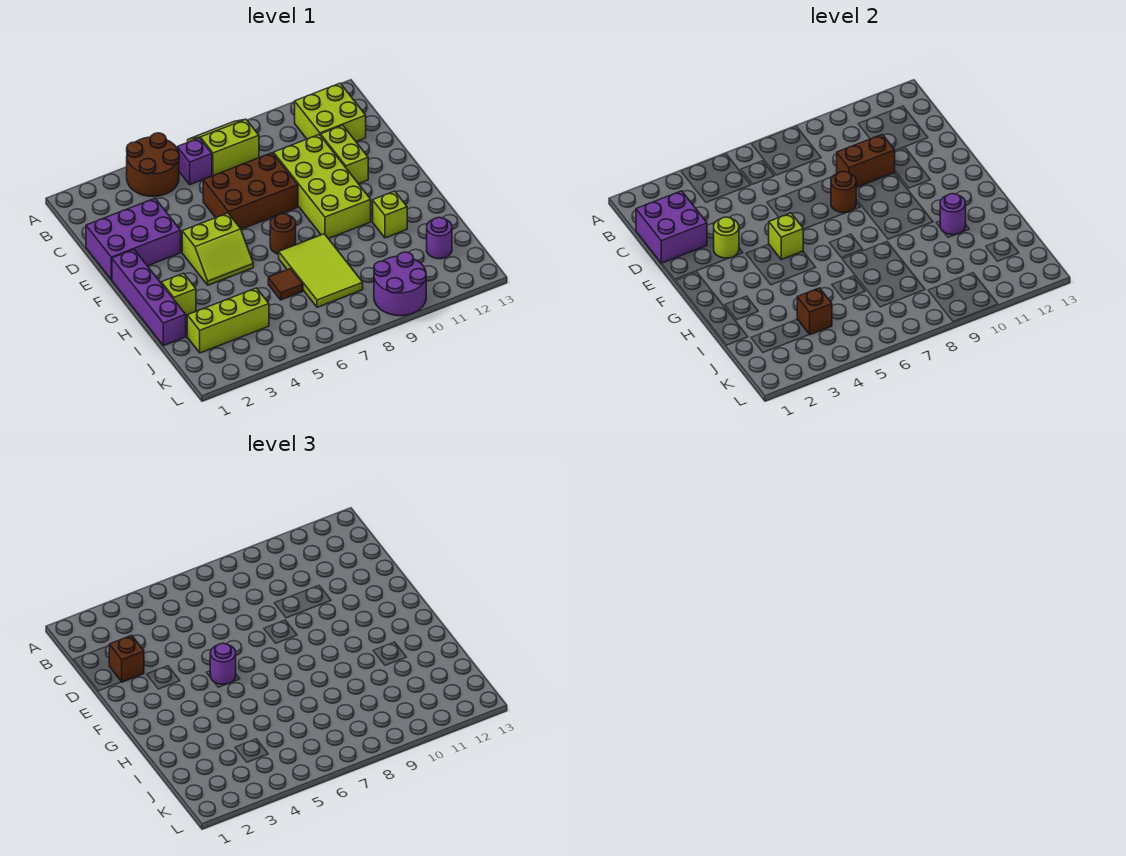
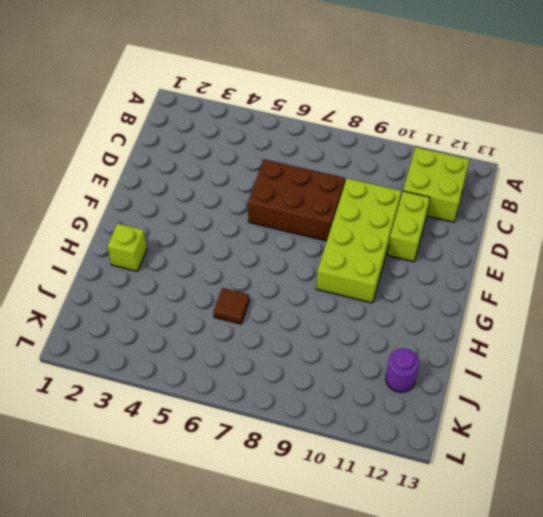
none -> brown round brick A4:B5 level 1
none -> lime slope A7:B8 level 1 top B
none -> purple brick B6 level 1

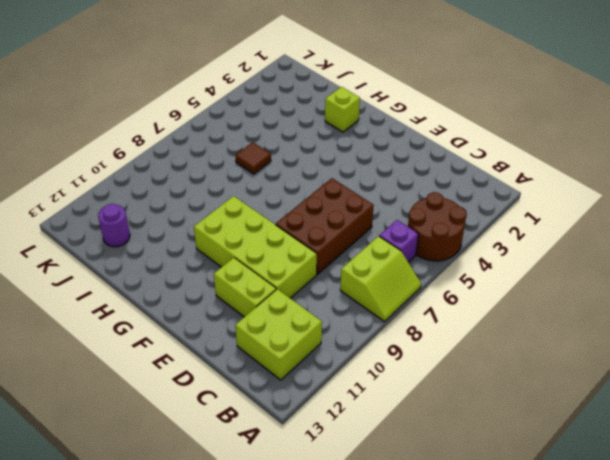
none -> purple brick D1:E3 level 1
none -> purple brick F1:I1 level 1
none -> lime slope F4:G5 level 1 top F

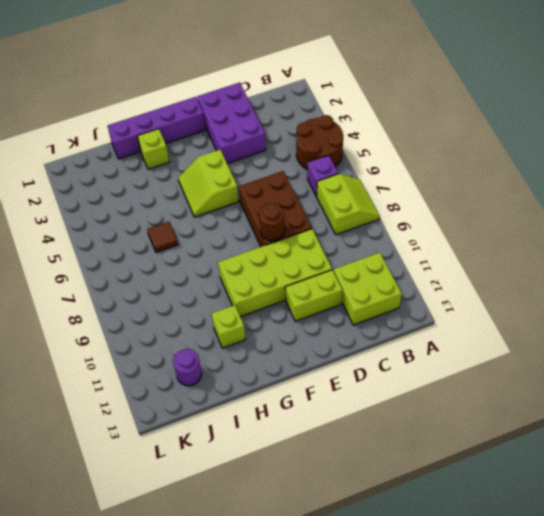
none -> brown round brick G7 level 1
none -> lime tile H7:J8 level 1
none -> lime brick J2:J4 level 1

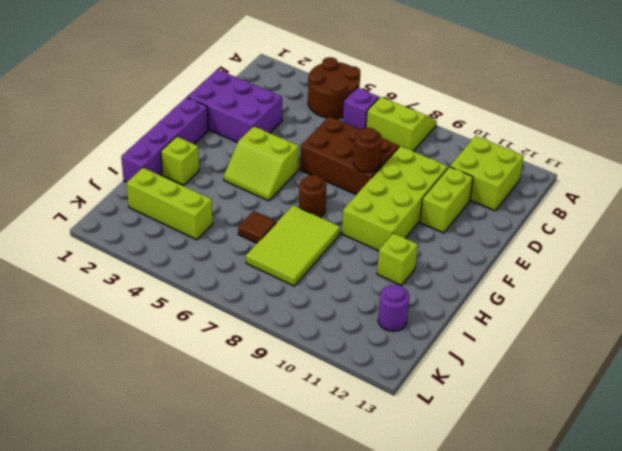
none -> purple round brick K9:L10 level 1
none -> purple brick C1:D2 level 2
none -> brown brick D9:D10 level 2

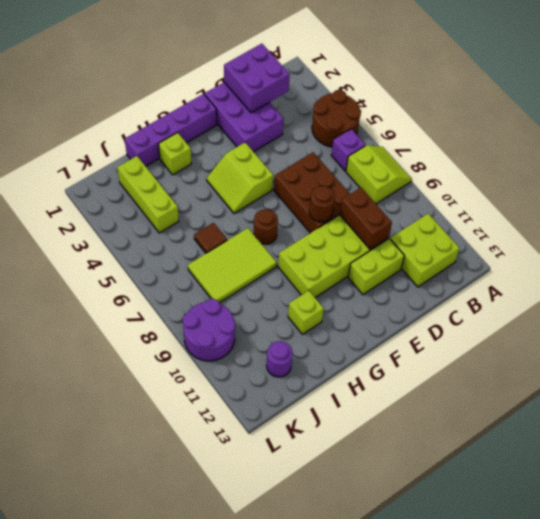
none -> lime round brick E3 level 2
none -> lime brick F5 level 2
none -> purple round brick H11 level 2

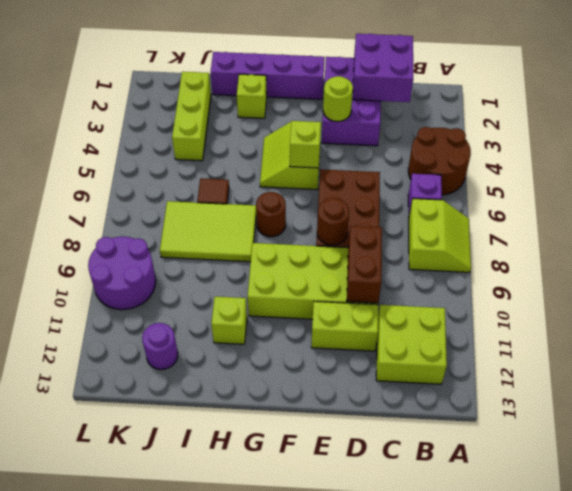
none -> purple round brick H11 level 2
none -> brown brick J4 level 2
none -> brown brick D2 level 3

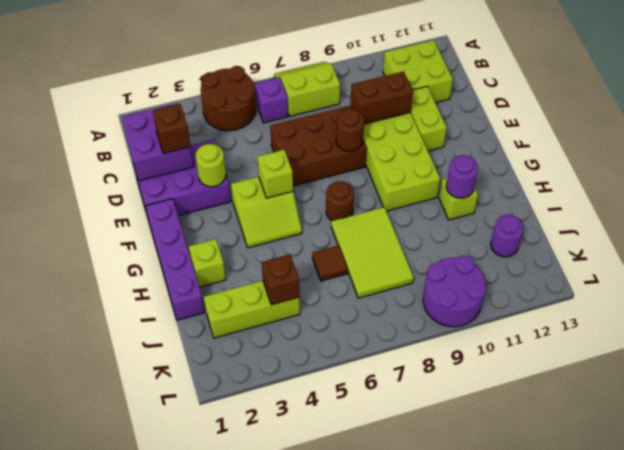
none -> purple round brick F5 level 3

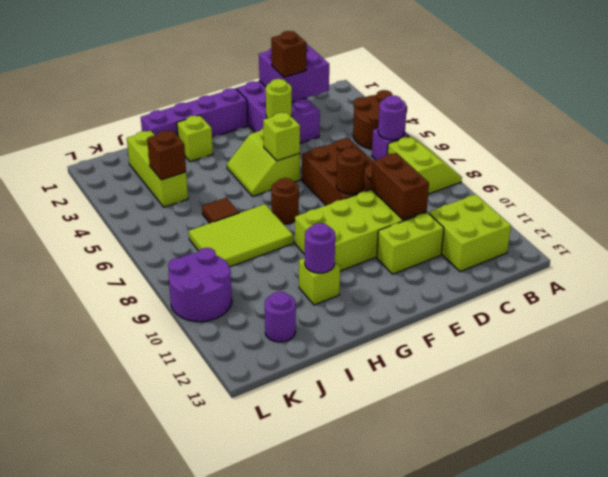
purple round brick B6 level 2 -> purple round brick F5 level 3

